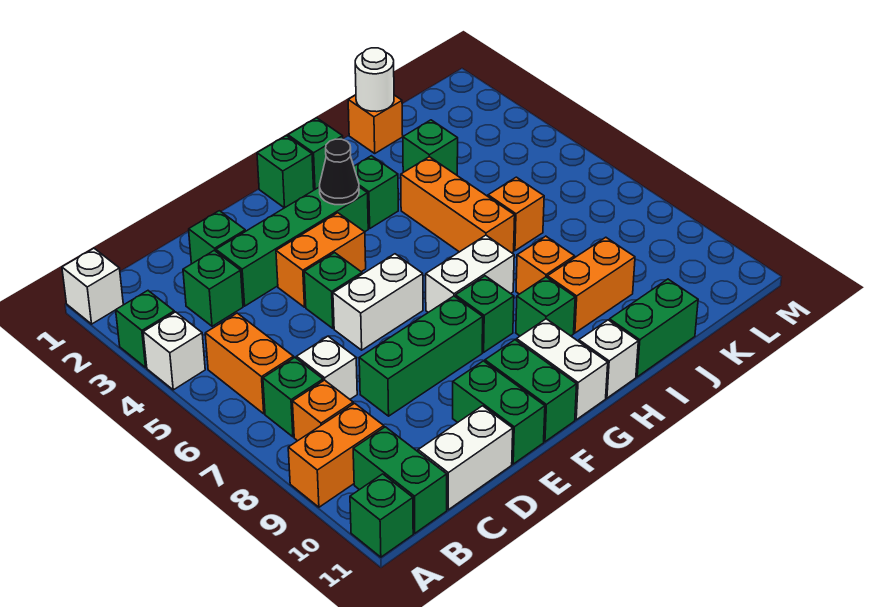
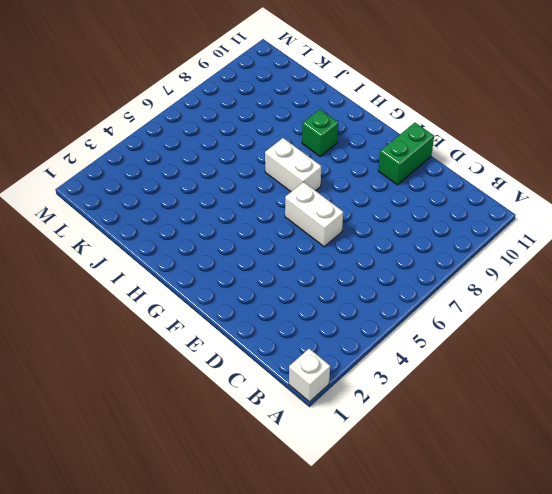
none -> green brick A3 level 1
none -> white brick A4 level 1
none -> orange brick A9:B9 level 1
none -> green brick A11 level 1

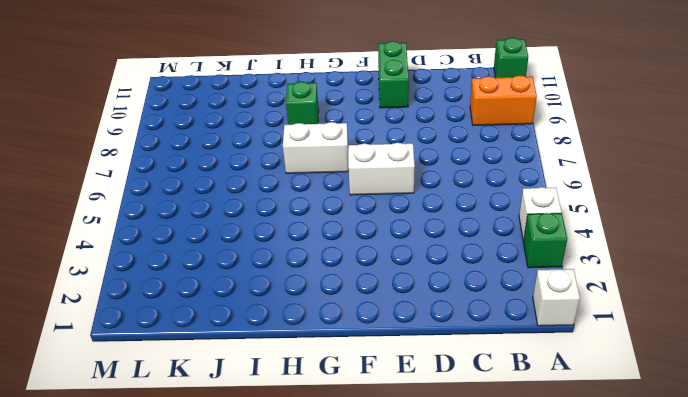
none -> orange brick B5:B6 level 1
none -> green brick B7 level 1
none -> orange brick B8 level 1
none -> green brick B10:B11 level 1

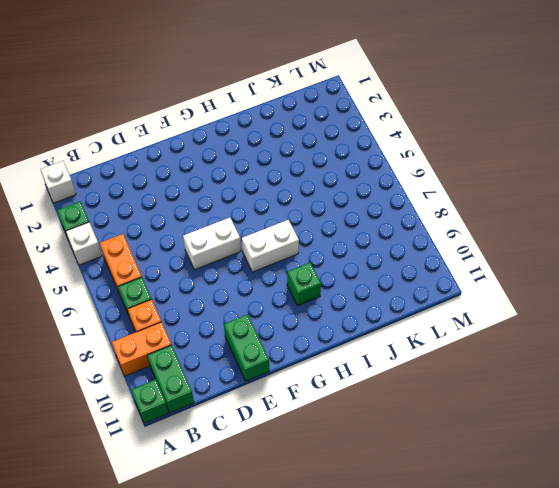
none -> green brick C3 level 1
none -> white brick C7 level 1
none -> white brick C11:D11 level 1
none -> green brick D2 level 1

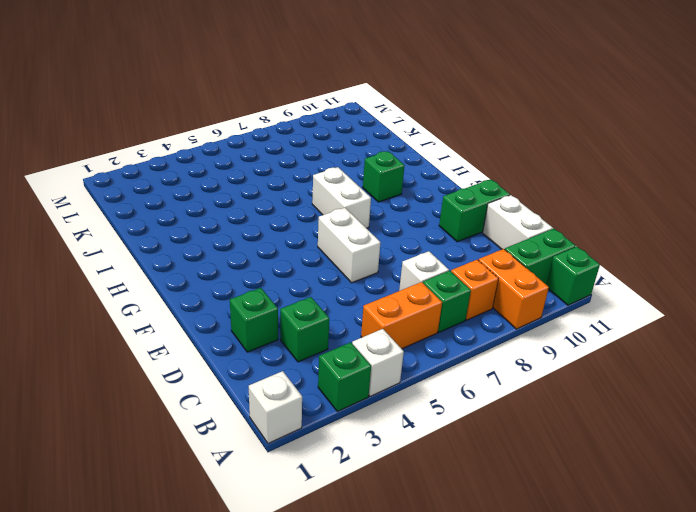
none -> green brick D3:G3 level 1
none -> green brick D8:F8 level 1
none -> orange brick E4:F4 level 1
none -> green brick E5 level 1

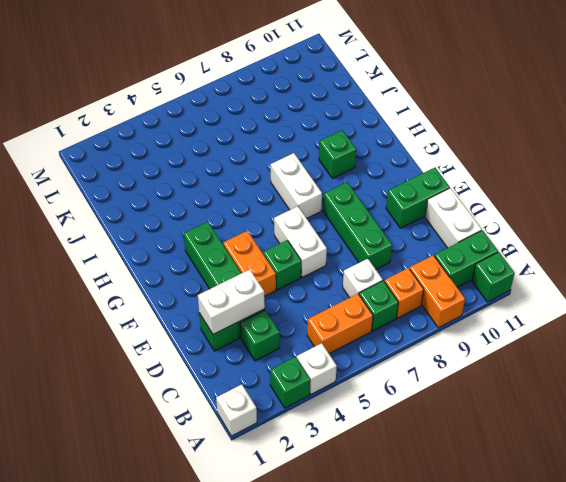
white brick D2:D3 level 2 -> white brick G10:G11 level 1
none -> green brick F10:F11 level 1
none -> green brick G1 level 1
none -> green brick G8 level 1
none -> green brick H1 level 1

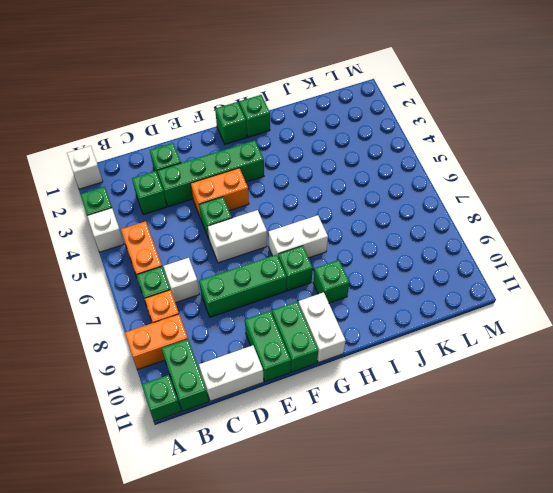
none -> green brick H3 level 1
none -> white brick H11 level 1
none -> orange brick I4:I6 level 1
none -> orange brick I8 level 1

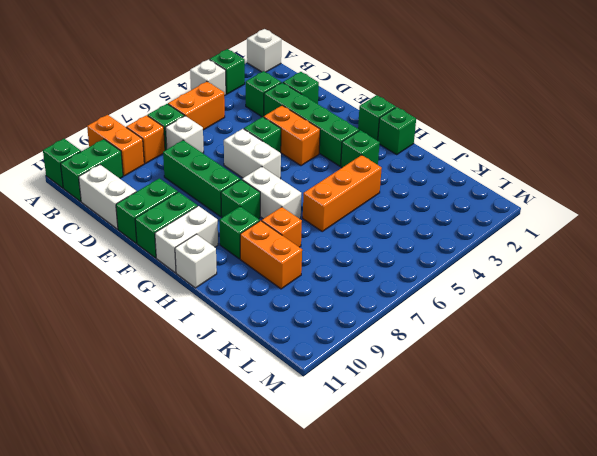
none -> green brick I11:J11 level 1
none -> orange brick J1 level 1
none -> green brick J3 level 1
none -> orange brick J6 level 1

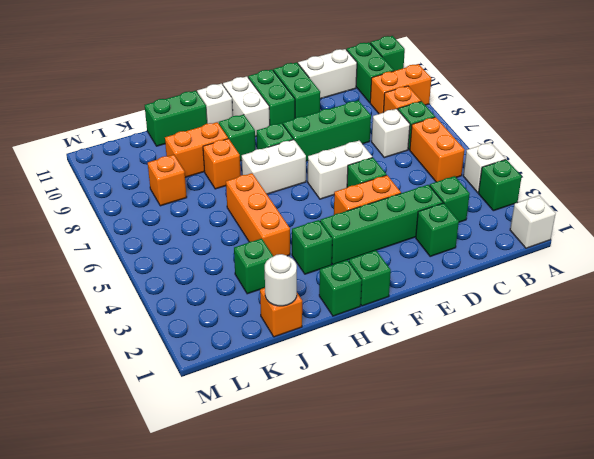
orange brick K8 level 1 -> orange brick J6 level 1
none -> black cone G3 level 2

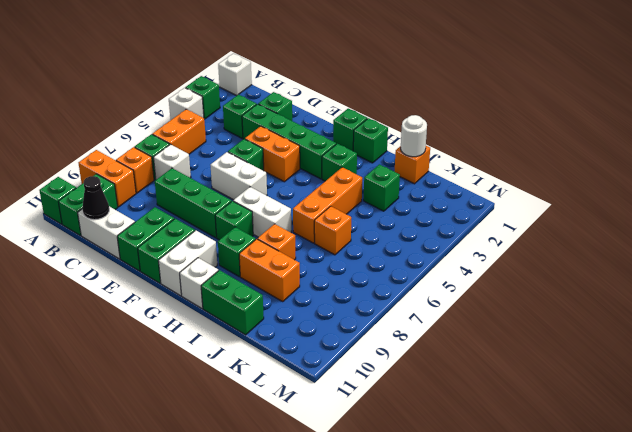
black cone C11 level 2 -> black cone G3 level 2

